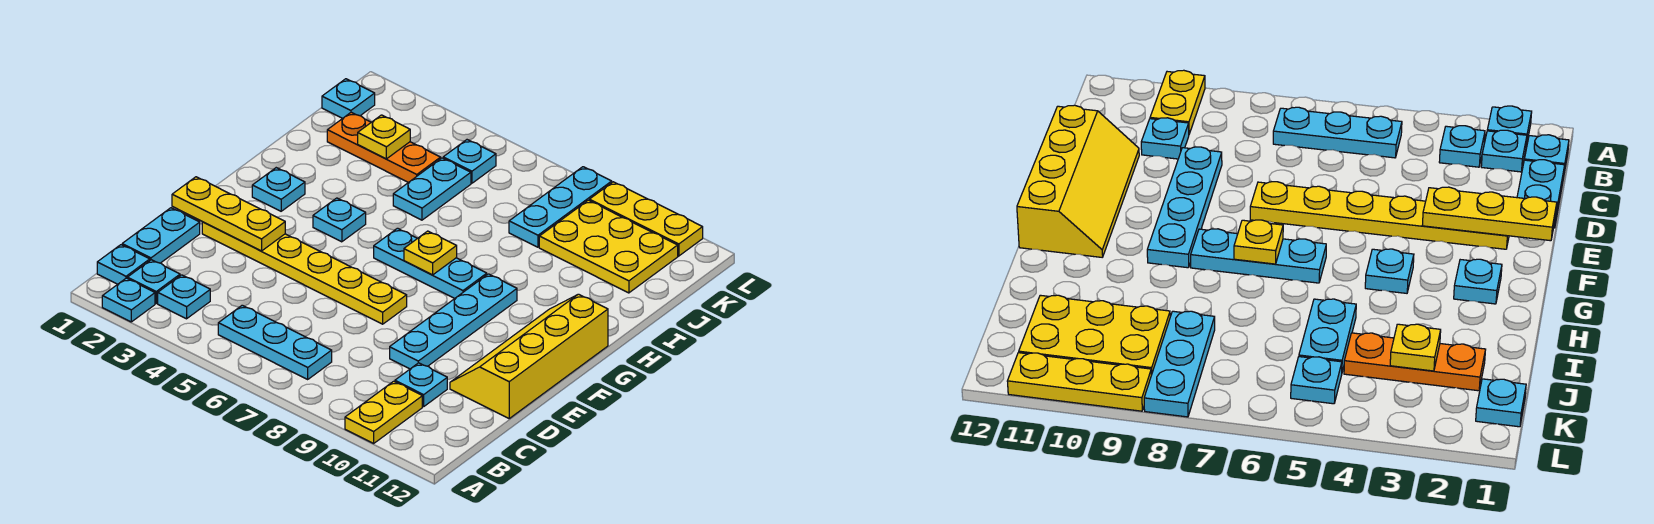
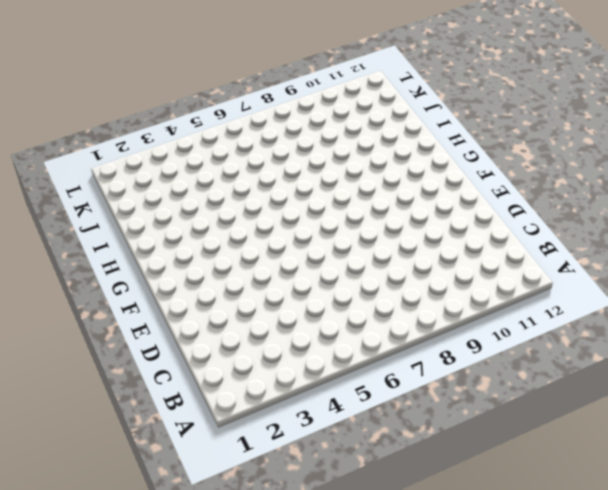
none -> cyan plate A2 level 1
none -> yellow plate A10:B10 level 1
none -> cyan plate B1 level 1

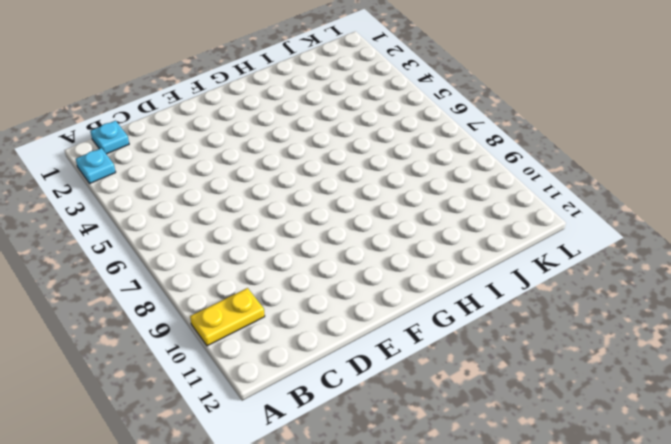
none -> cyan plate B2 level 1
none -> cyan plate B3 level 1
none -> cyan plate B5:B7 level 1

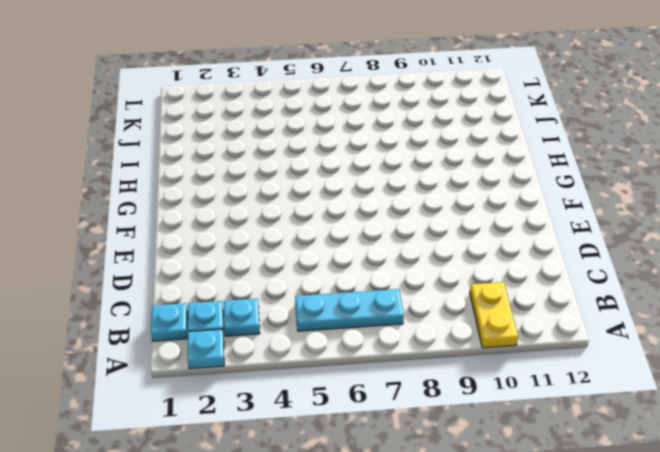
none -> cyan plate C1:D1 level 1
none -> cyan plate C10 level 1
none -> cyan plate D9:G9 level 1

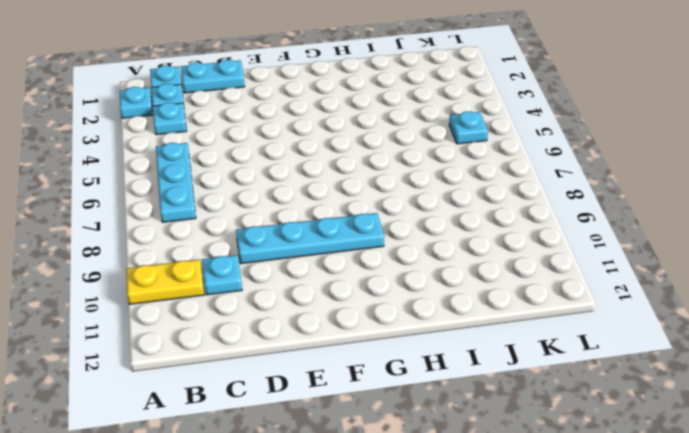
none -> yellow slope D11:G12 level 1 top 12
none -> yellow plate E2:E7 level 1
none -> cyan plate G2 level 1

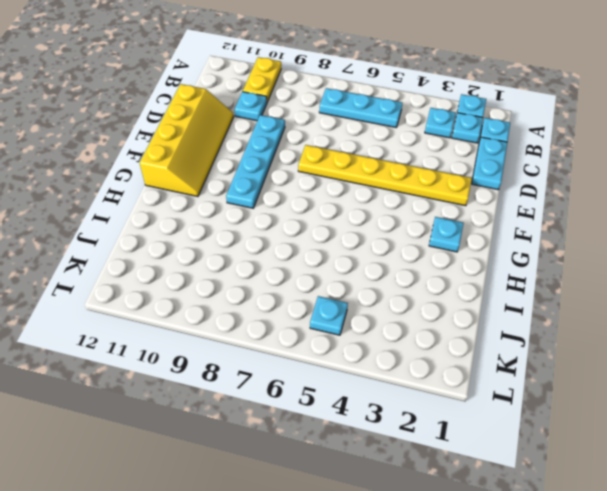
none -> cyan plate G4 level 1
none -> cyan plate G6:G8 level 1
none -> cyan plate I5:J5 level 1

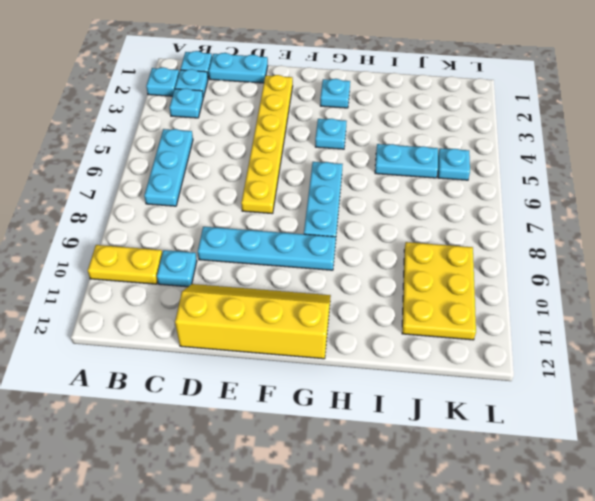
none -> orange plate J2:J4 level 1
none -> cyan plate J8:L8 level 1
none -> cyan plate K1 level 1

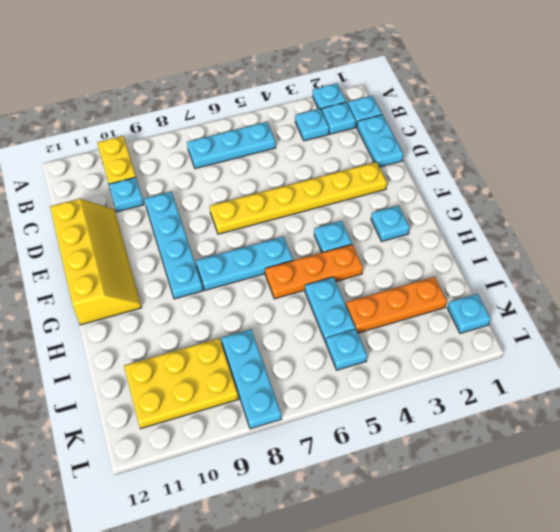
orange plate H4:H6 level 1 -> none
none -> yellow plate L9:L11 level 1
none -> yellow plate E1:E3 level 2
none -> yellow plate G7 level 2

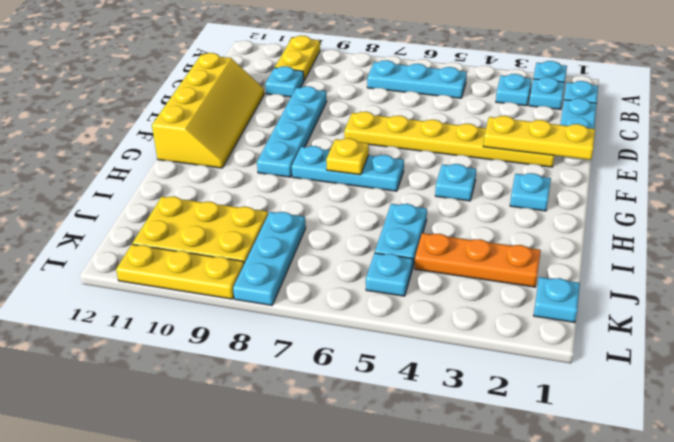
none -> yellow plate J3 level 2

